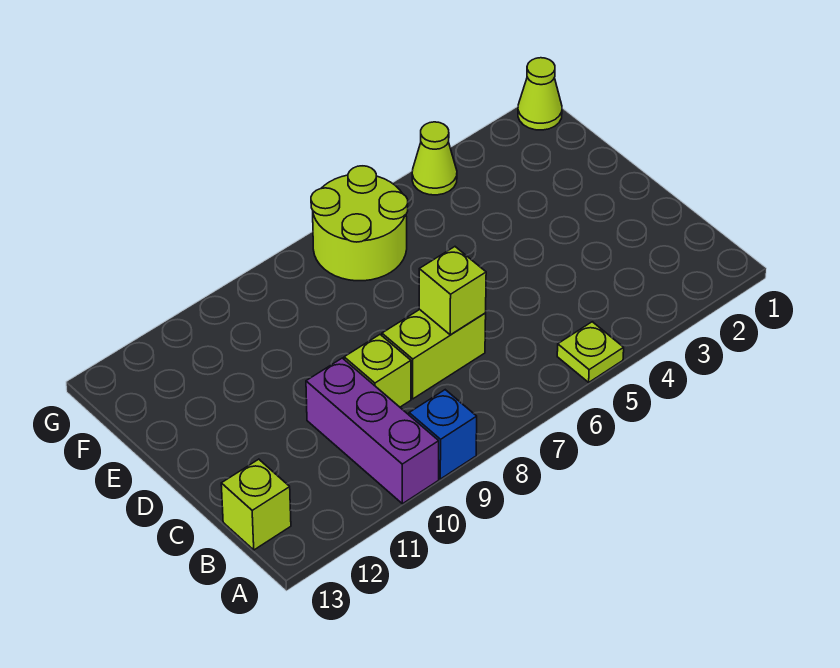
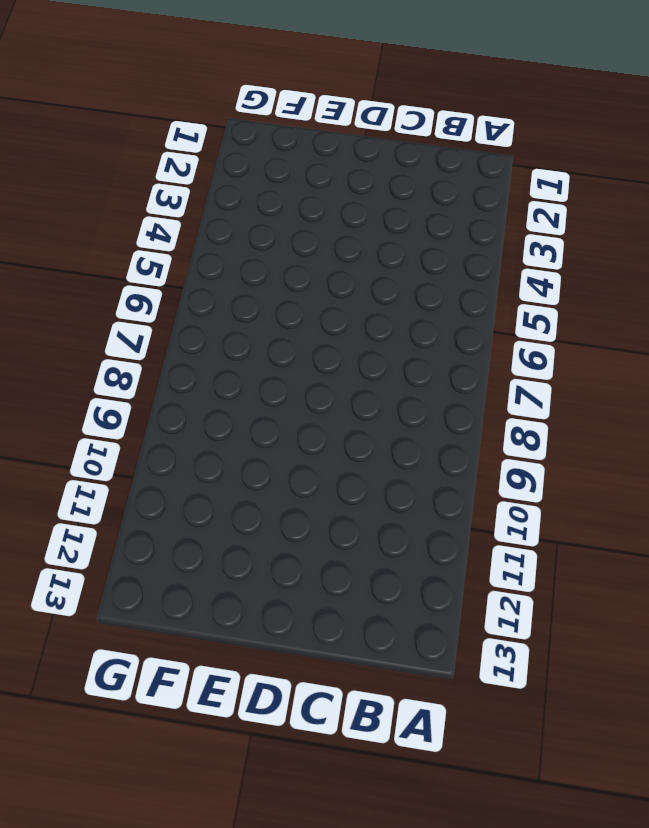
none -> lime plate A5 level 1
none -> blue brick A9 level 1

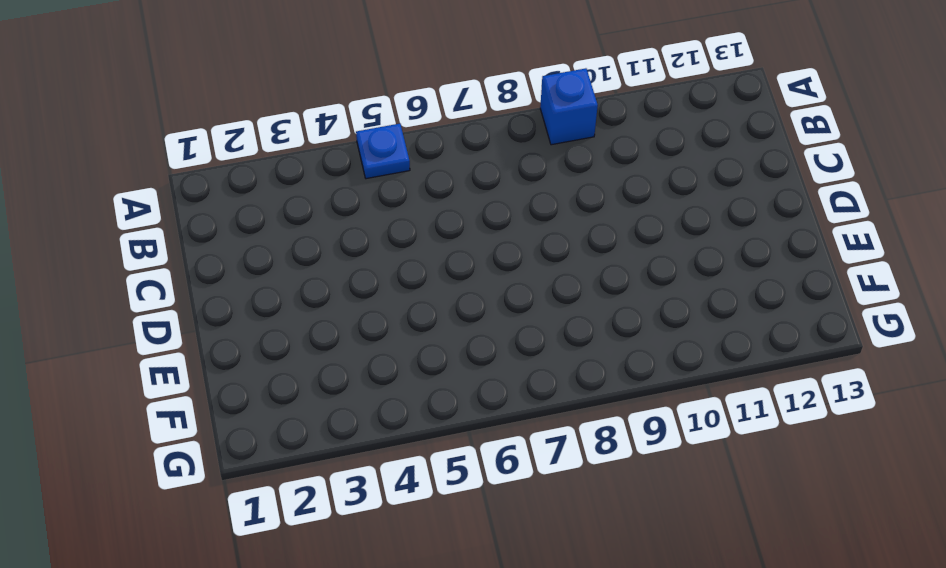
blue plate A5 level 1 -> lime plate A5 level 1
none -> purple brick A10:C10 level 1
none -> lime brick B13 level 1

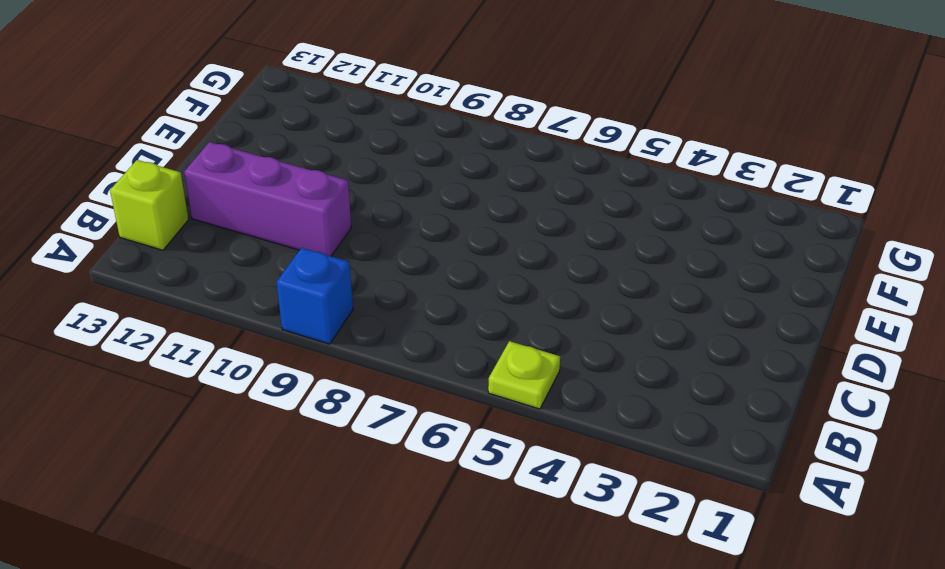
purple brick C10:C12 level 1 -> purple brick A10:C10 level 1
none -> lime brick C7:C8 level 1
none -> lime brick C9 level 1

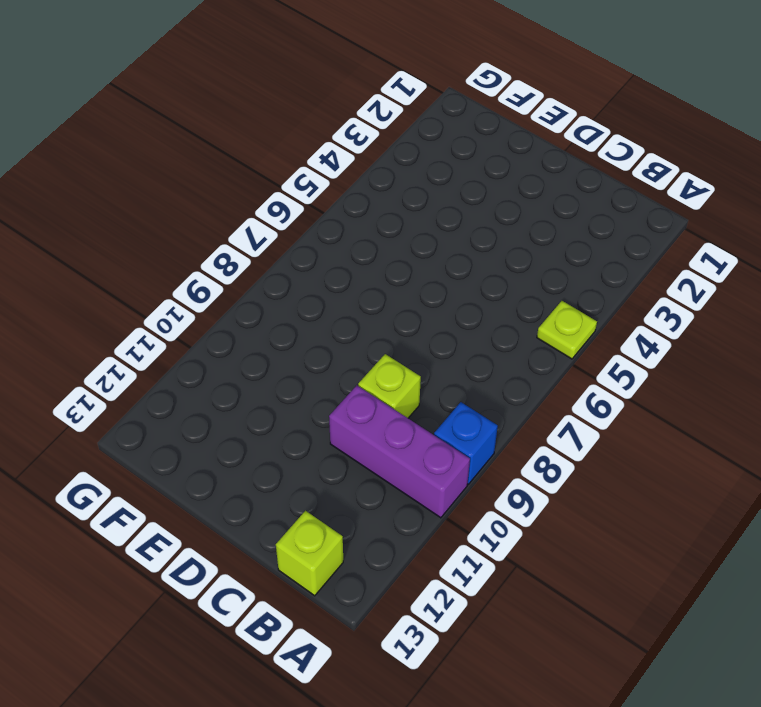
none -> lime brick C7:C8 level 1
none -> lime round brick F6:G7 level 1

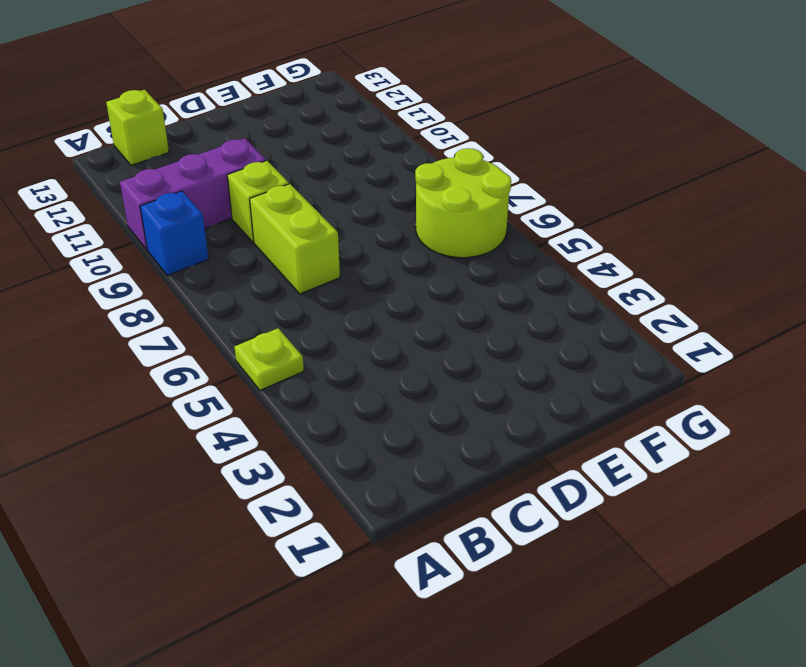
none -> lime cone G1 level 1
none -> lime cone G4 level 1

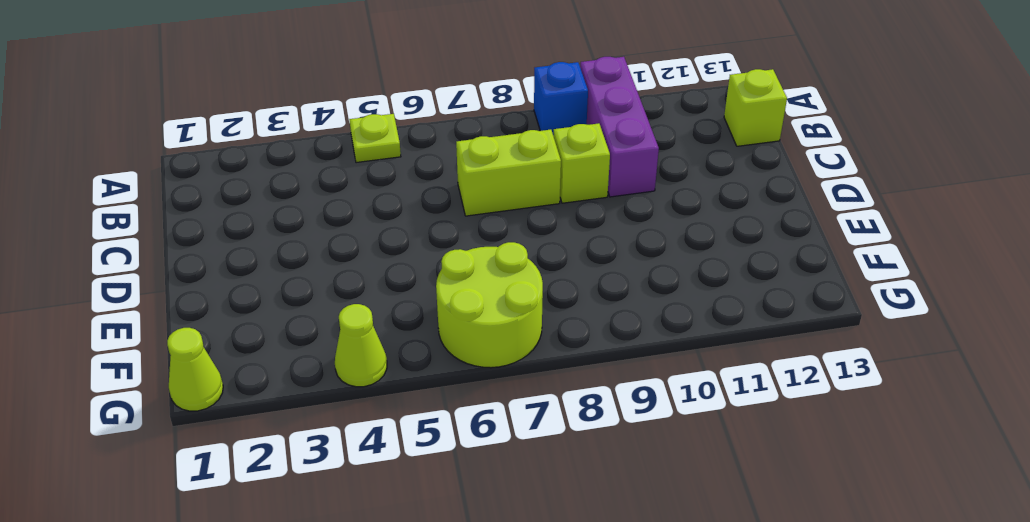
none -> lime brick C7 level 2

